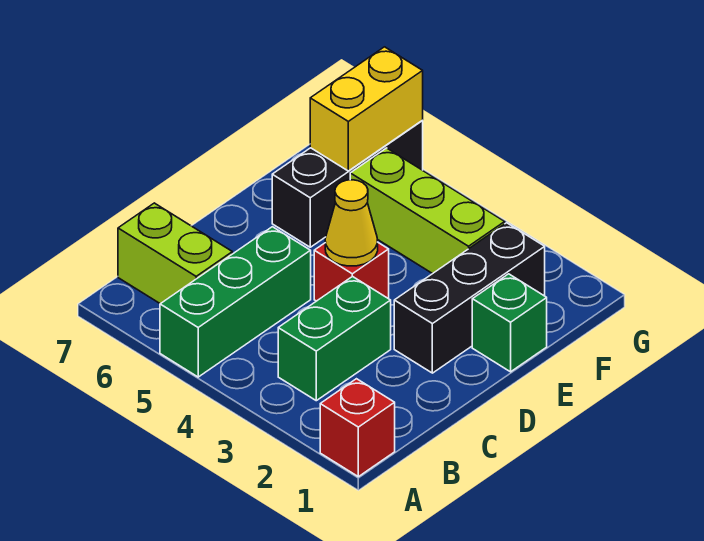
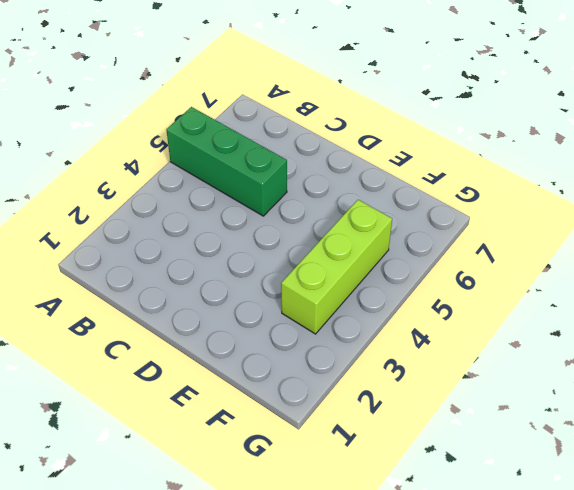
none -> red brick A1 level 1
none -> green brick B3:C3 level 1

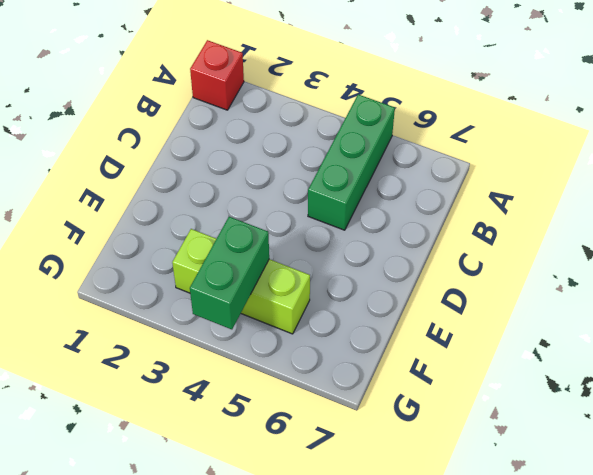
green brick F4:G4 level 2 -> green brick B3:C3 level 1
none -> lime brick B6:B7 level 1
none -> black brick D2:F2 level 1

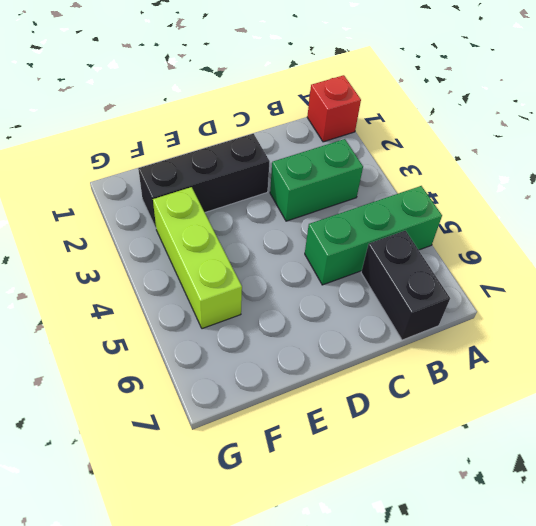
black brick B6:B7 level 1 -> lime brick B6:B7 level 1
none -> red brick D4 level 1
none -> green brick E1 level 1

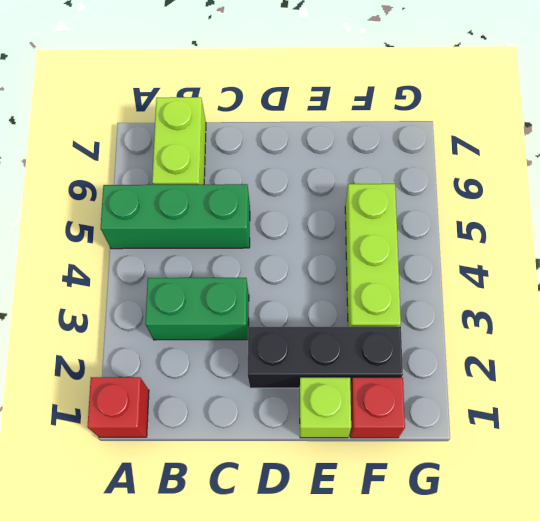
lime brick E1 level 1 -> green brick E1 level 1
red brick F1 level 1 -> red brick D4 level 1
none -> black brick E6:G6 level 1
none -> yellow cone D4 level 2

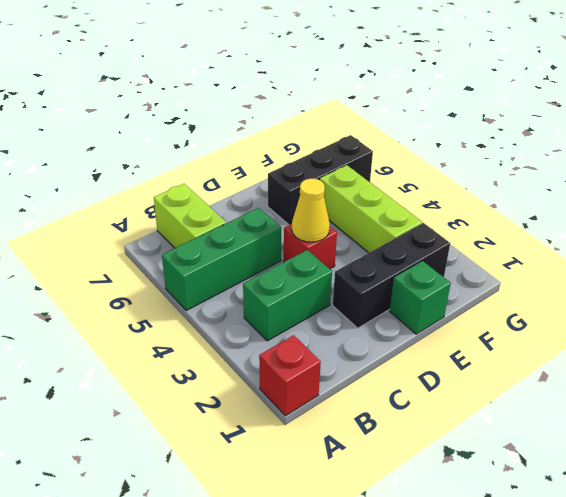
none -> yellow brick F6:G6 level 2

